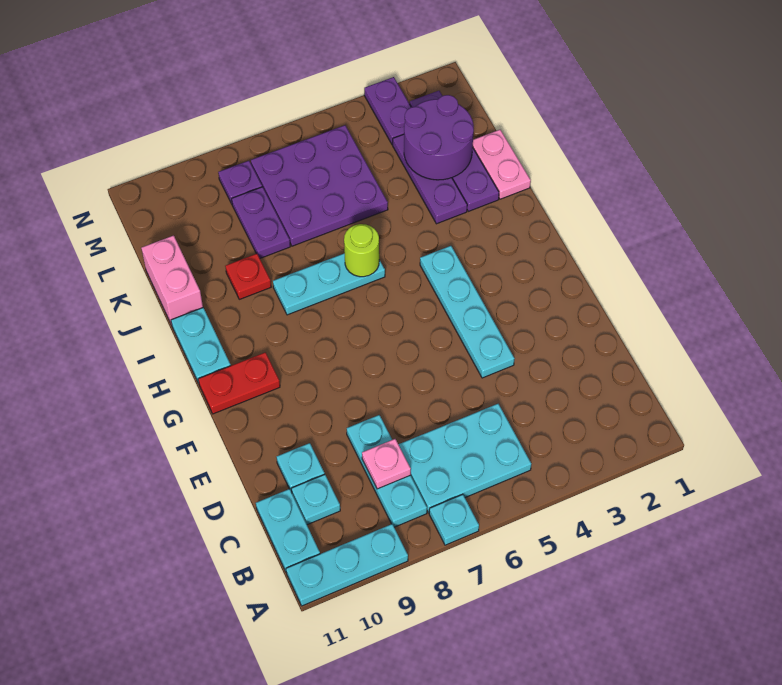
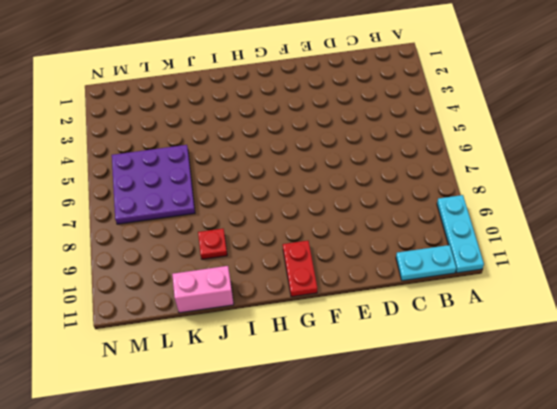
none -> cyan plate A7 level 1
none -> cyan plate B5:C7 level 1
none -> cyan plate B8:D8 level 1

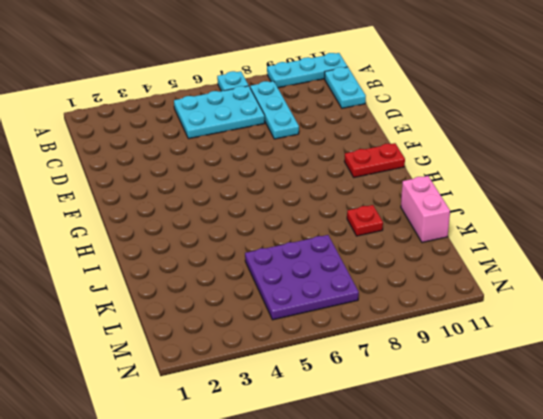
none -> cyan plate C10 level 1
none -> cyan plate D10 level 1
none -> cyan plate E4:H4 level 1

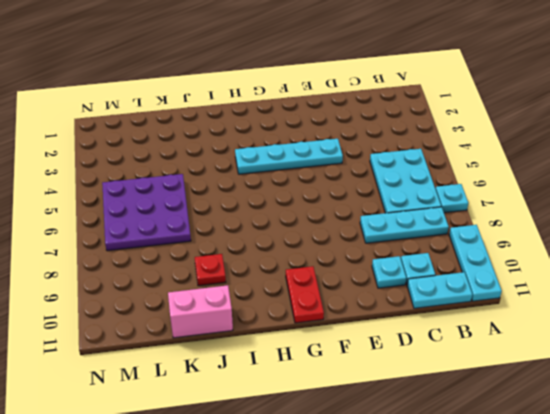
none -> cyan plate H11:I11 level 1
none -> cyan plate I6:I8 level 1
none -> pink plate J1:K1 level 1

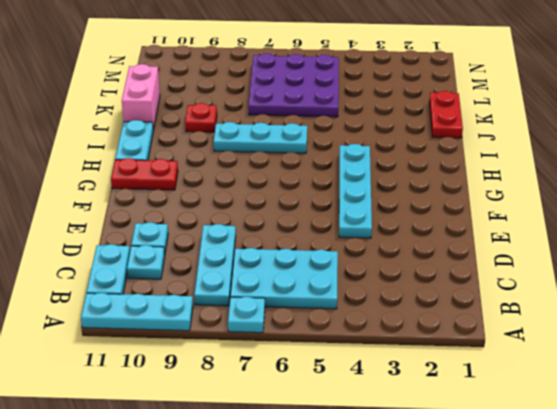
red plate J1:K1 level 1 -> pink plate J1:K1 level 1
none -> purple plate J2:M2 level 1
none -> purple plate J3:L3 level 1
none -> purple plate K8:L8 level 1

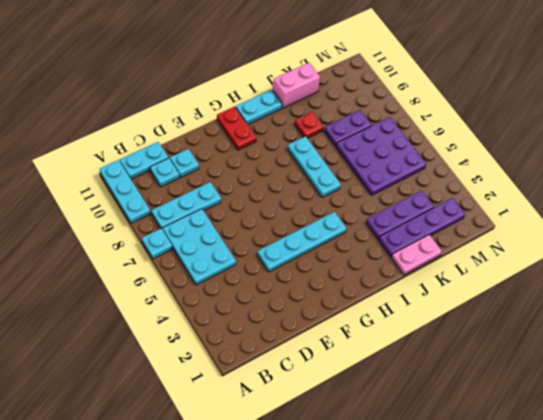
none -> purple plate M3:N3 level 1
none -> purple plate M8 level 1
none -> pink plate C8 level 2

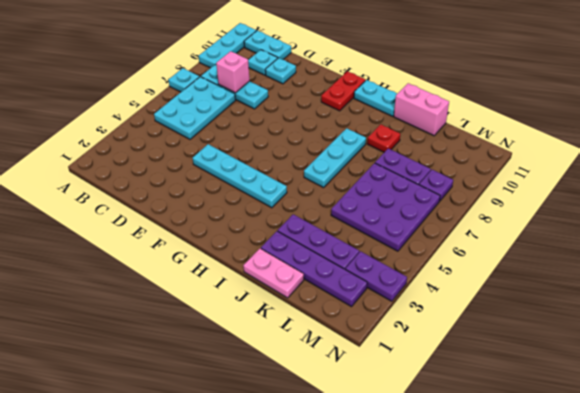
pink brick C8 level 2 -> pink plate C8 level 2
none -> lime round brick I6 level 2
none -> purple round brick K2:L3 level 2

